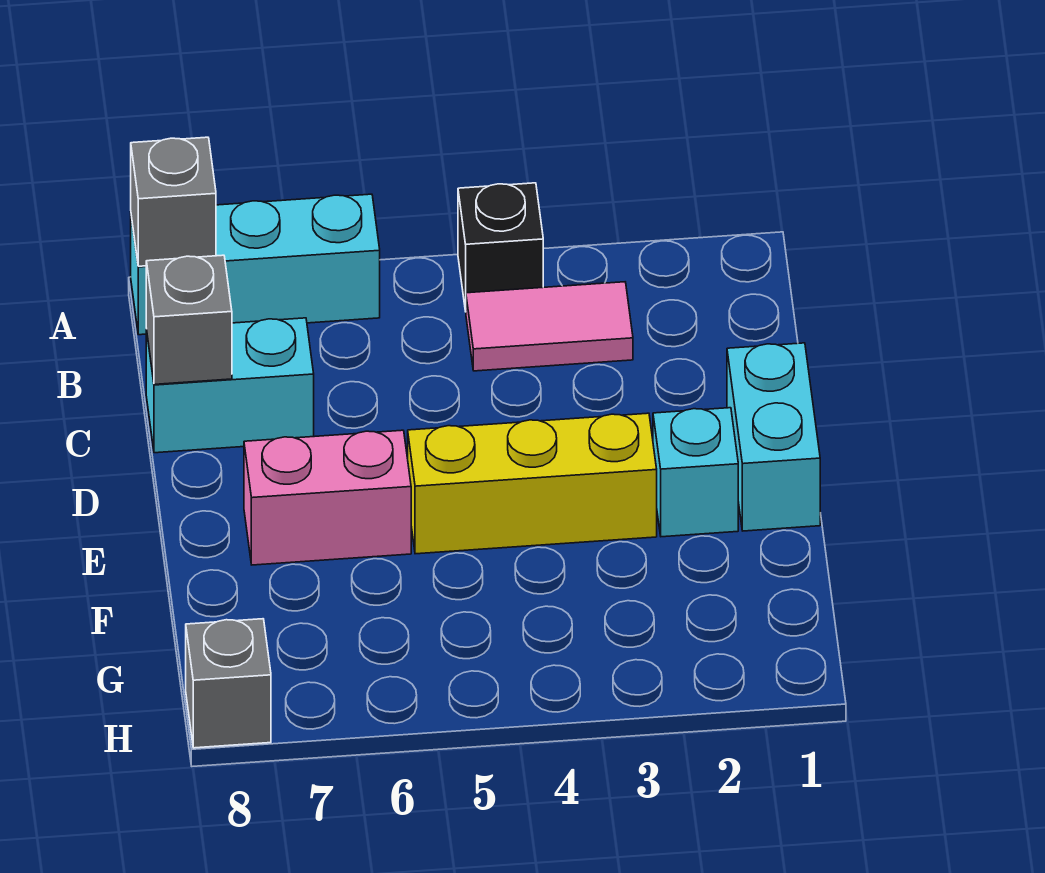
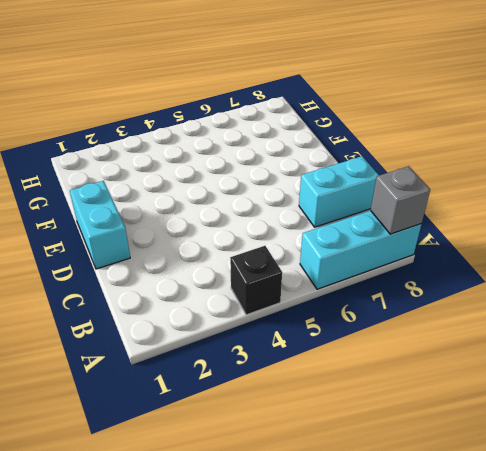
none -> pink tile B3:B4 level 1
none -> cyan brick E2 level 1

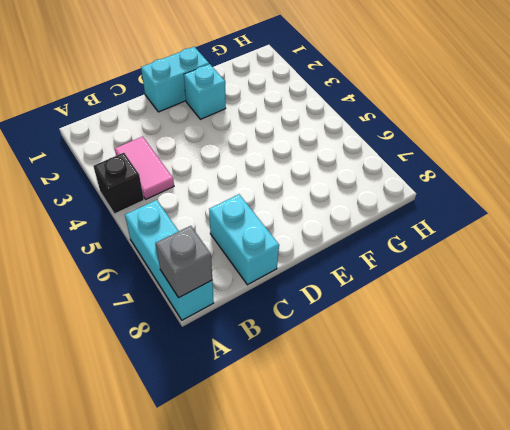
none -> yellow brick E3:E5 level 1
none -> pink brick E6:E7 level 1

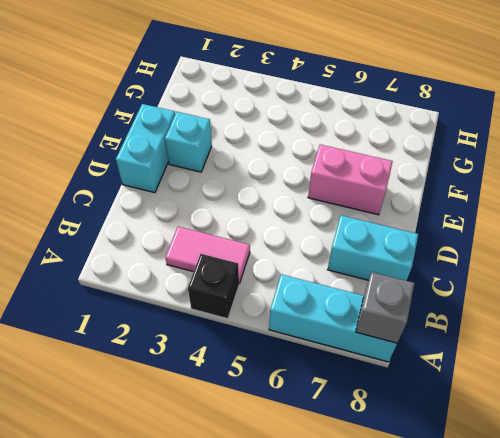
none -> yellow brick E3:E5 level 1
none -> grey brick H8 level 1

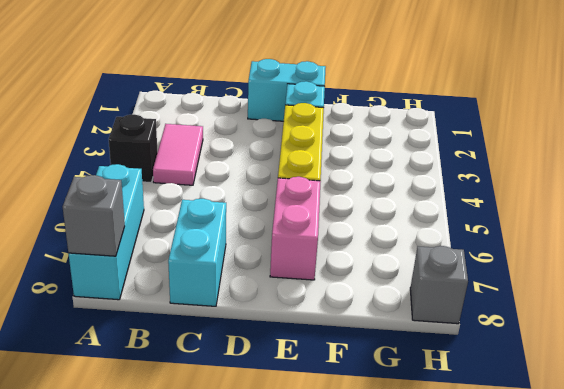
none -> grey brick C8 level 2

